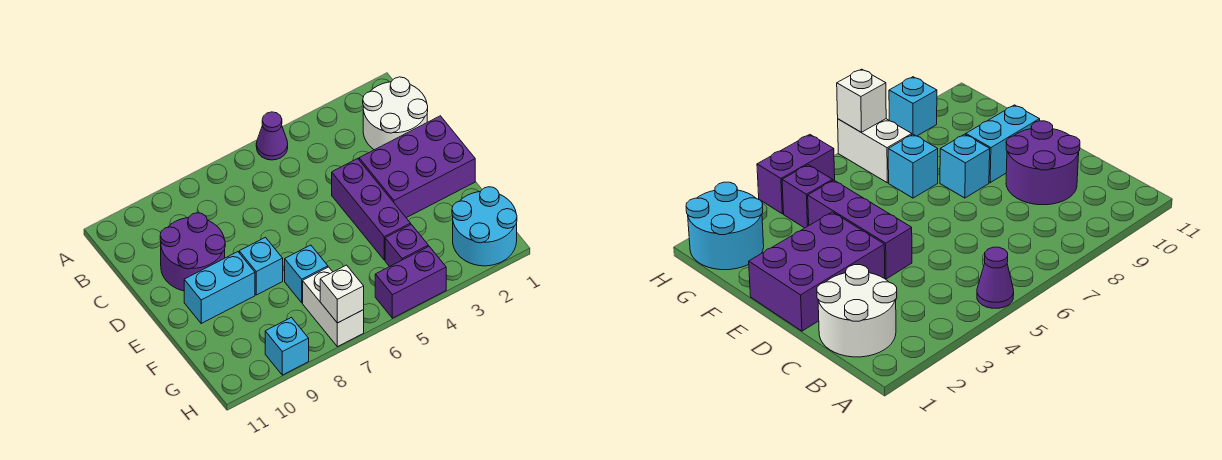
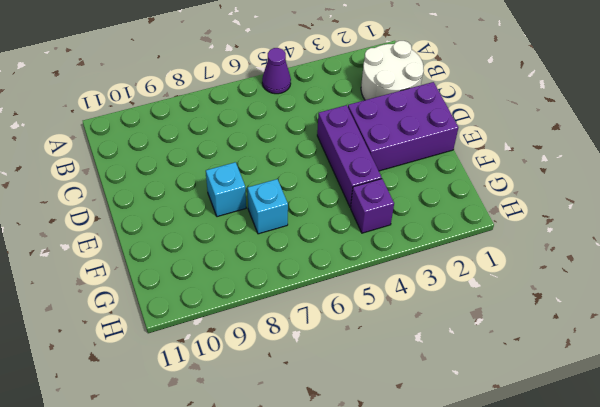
none -> purple round brick C9:D10 level 1
none -> cyan brick E9:E10 level 1
none -> cyan round brick G1:H2 level 1

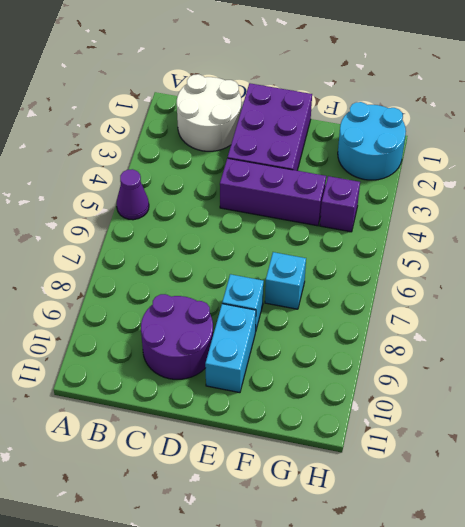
none -> white brick G7:H7 level 1
none -> purple brick H4:H5 level 1
none -> cyan brick H9 level 1

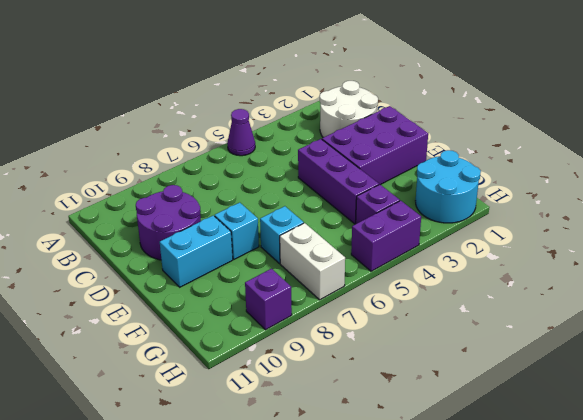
purple brick H9 level 1 -> cyan brick H9 level 1
none -> white brick H7 level 2

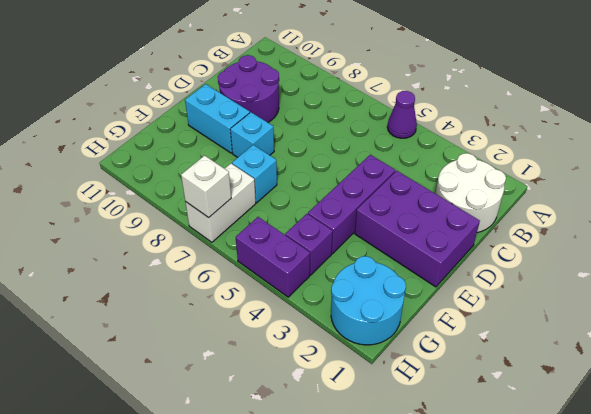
none -> cyan brick H9 level 1

